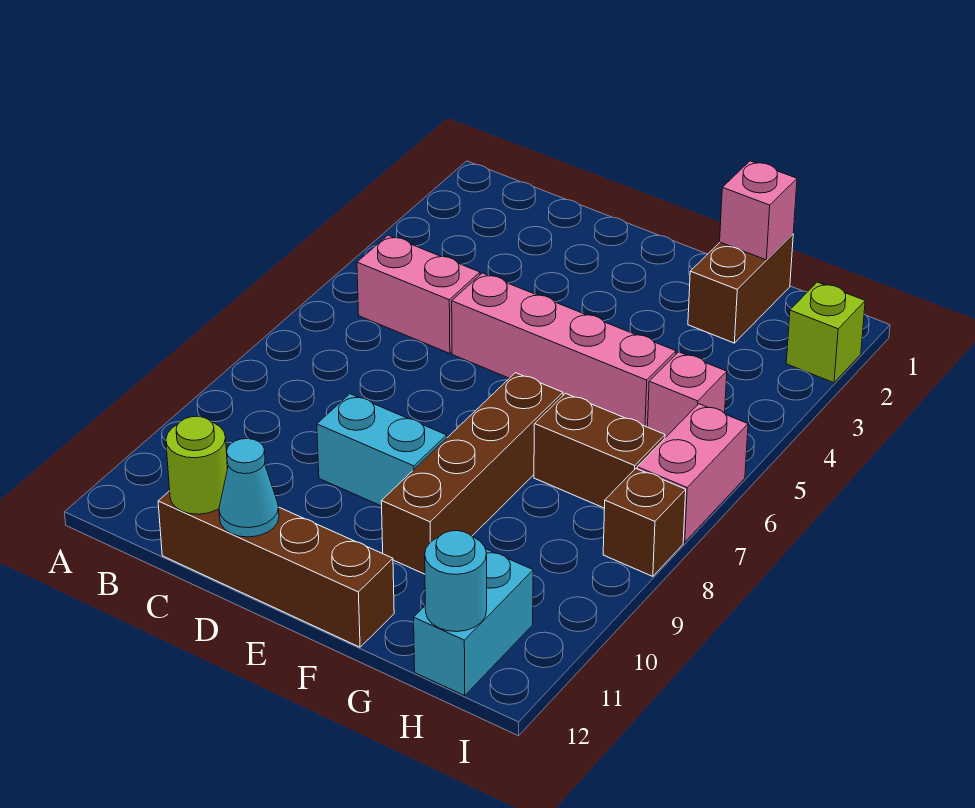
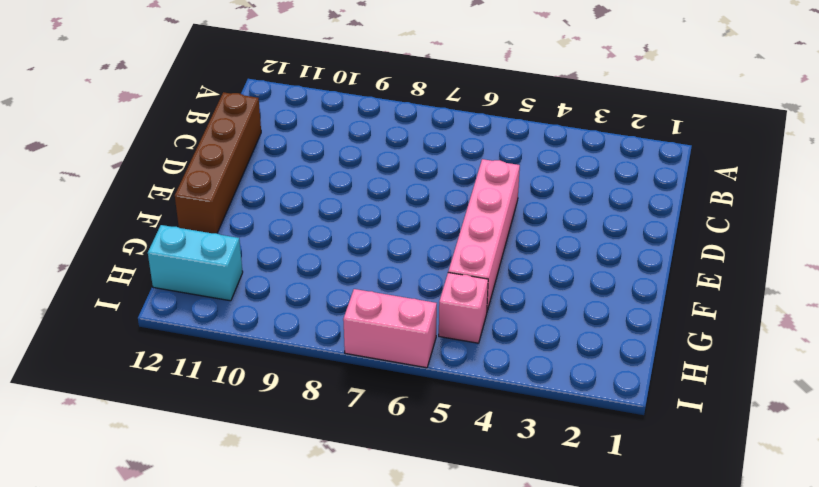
none -> pink brick B5:C5 level 1
none -> cyan brick D9:E9 level 1
none -> brown brick F7:F10 level 1

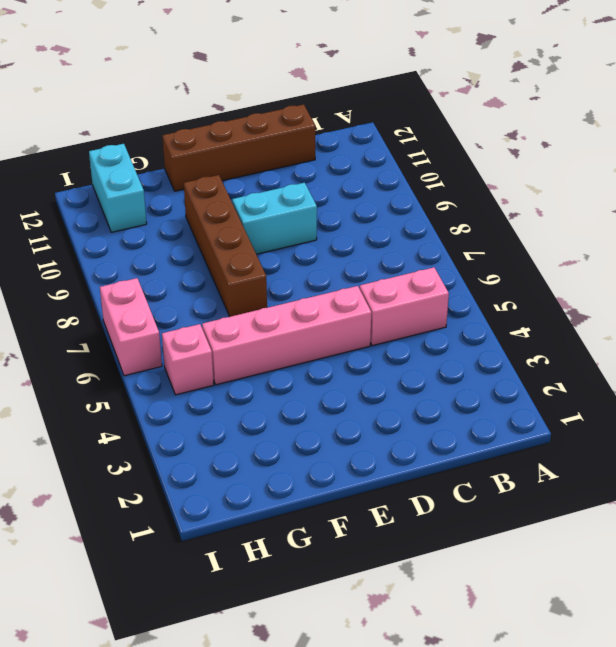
none -> brown brick G1:G2 level 1
none -> brown brick G7:H7 level 1
none -> lime brick I2 level 1

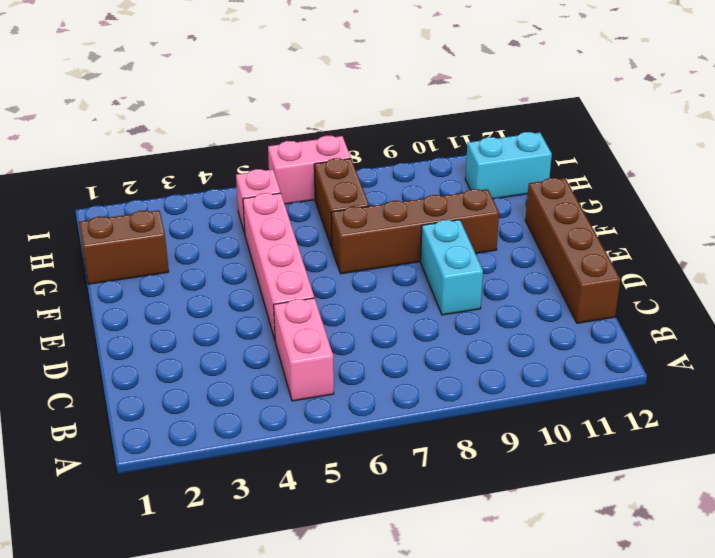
none -> lime brick I2 level 1
none -> brown brick I8 level 1
none -> lime round brick C12 level 2

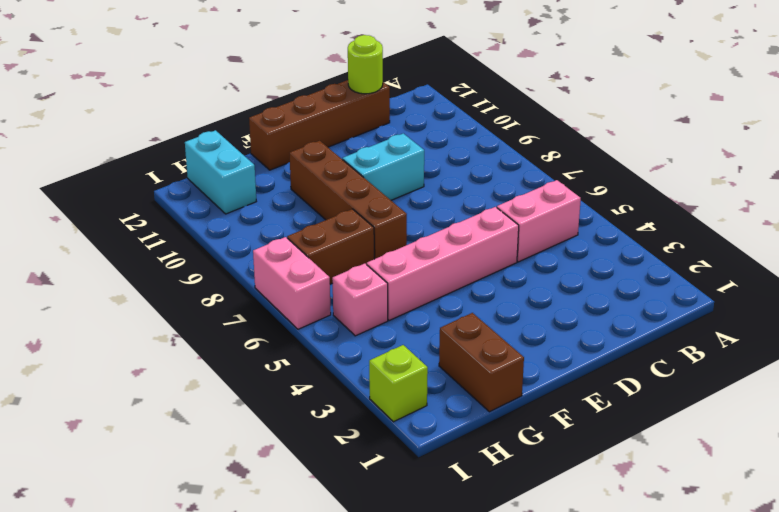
none -> brown brick I8 level 1
none -> cyan cone D12 level 2
none -> pink brick G1 level 2

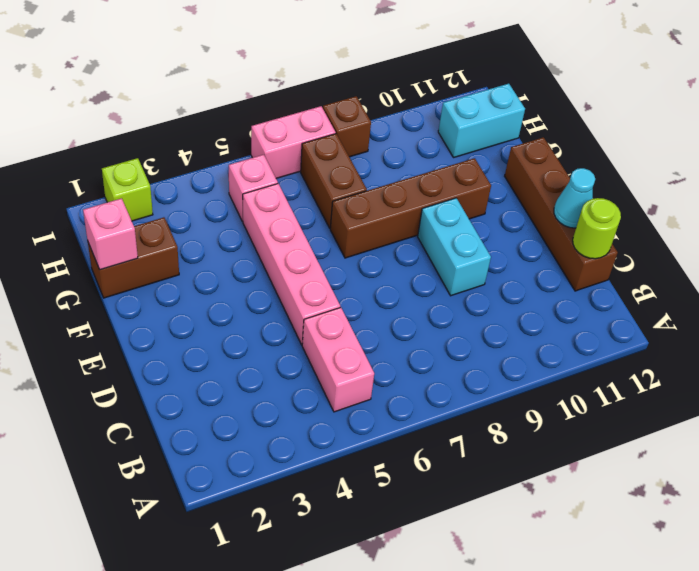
none -> cyan round brick H12 level 2

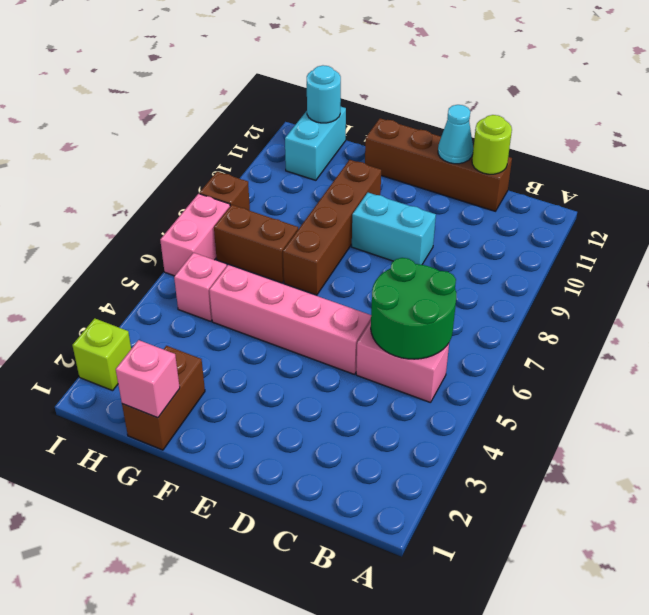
green round brick B5:C6 level 2 -> none

